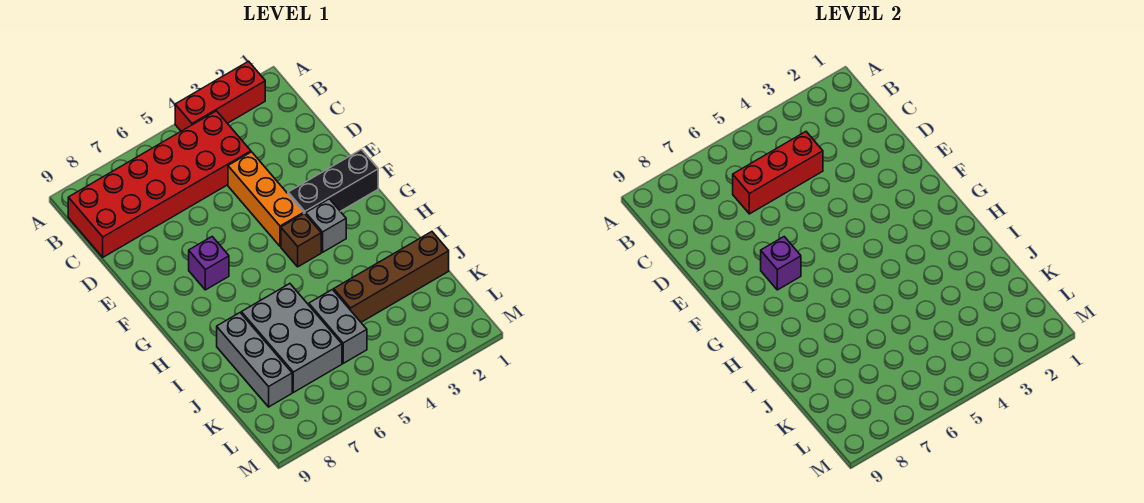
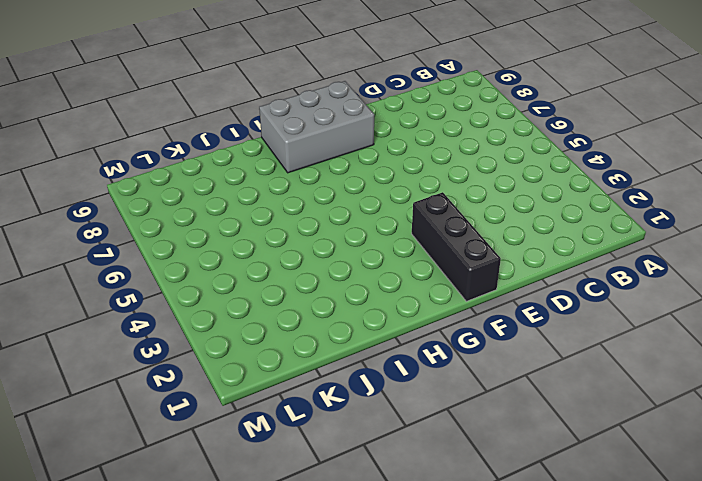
grey brick F8:H9 level 1 -> grey brick I6:K7 level 1
none -> red brick A2:A4 level 1
none -> red brick B4:C9 level 1
none -> orange brick D4:F4 level 1

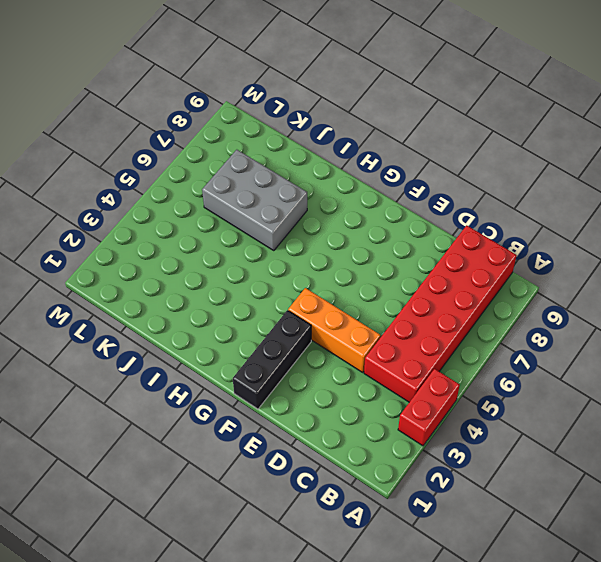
red brick A3:A4 level 1 -> red brick A2:A4 level 1
none -> purple brick F7 level 1
none -> grey brick G3 level 1
none -> brown brick G4 level 1

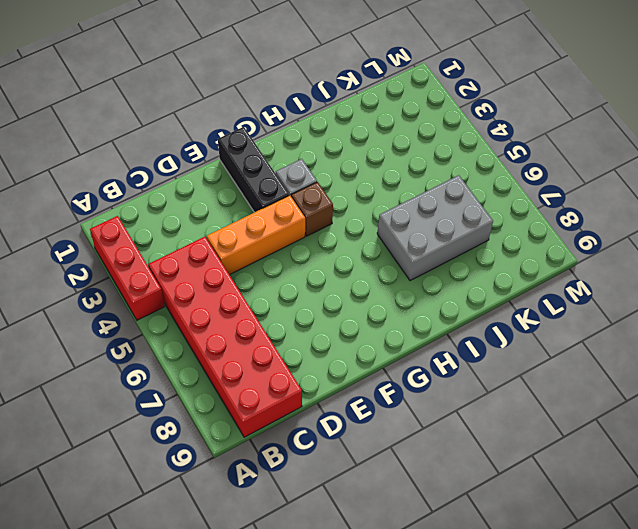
none -> purple brick F7 level 1
none -> grey brick I8:K8 level 1
none -> brown brick J1:J4 level 1

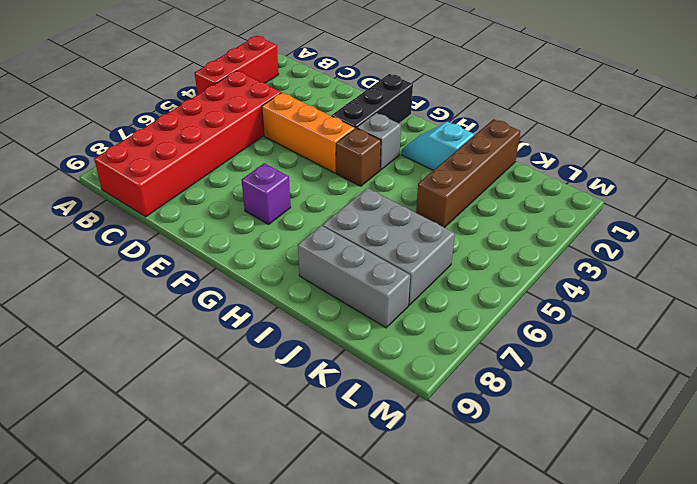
cyan slope H2:I2 level 1 top I -> none
none -> grey brick J5:K5 level 1
none -> red brick C4:C6 level 2
none -> purple brick F7 level 2

